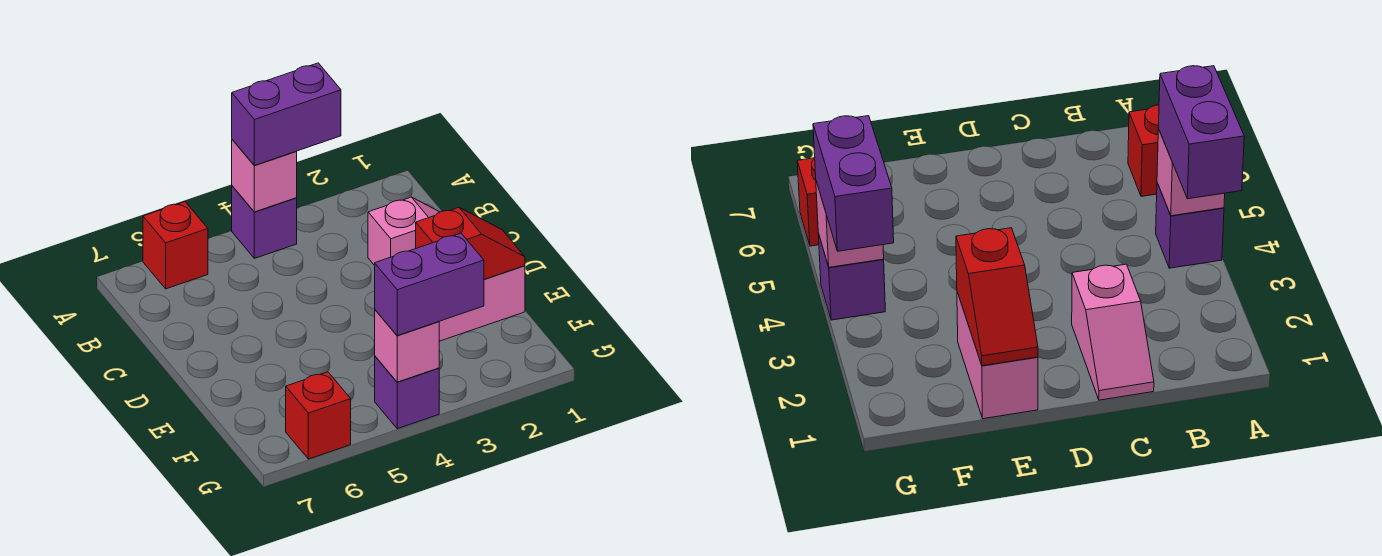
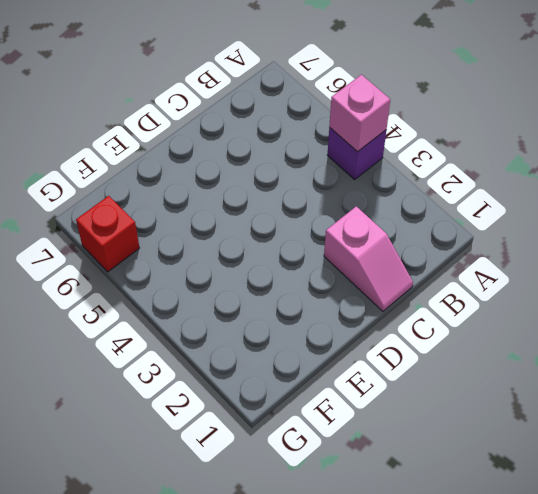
none -> red brick A6 level 1
none -> pink brick E1:E2 level 1

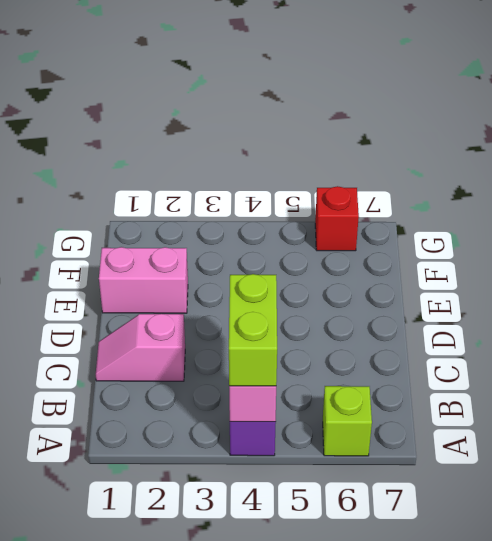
lime brick A4:B4 level 3 -> purple brick A3:A4 level 3
lime brick A6 level 1 -> red brick A6 level 1
none -> purple brick G4 level 1
none -> red slope E1:E2 level 2 top 2

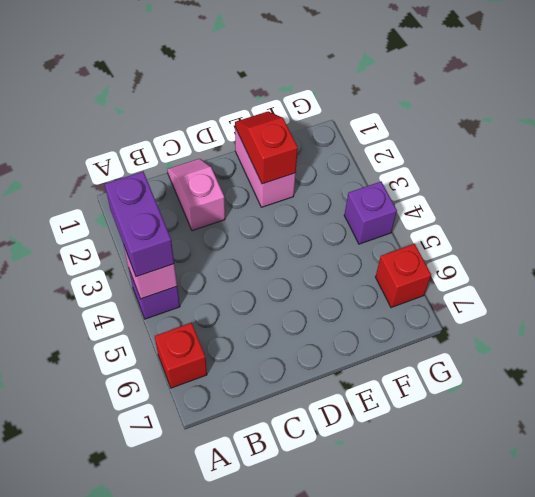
none -> pink brick G4 level 2
none -> purple brick G3:G4 level 3

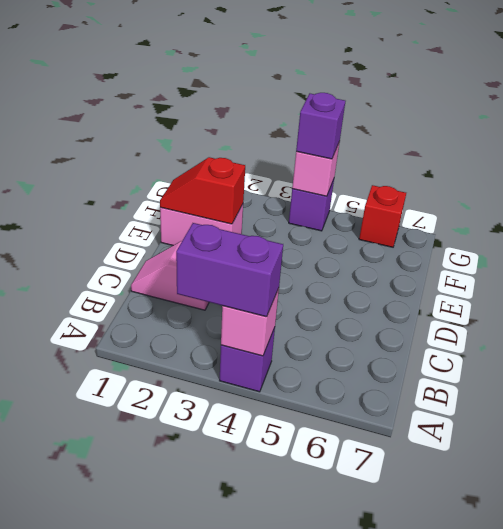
purple brick G4 level 3 -> purple brick G3:G4 level 3
none -> red brick A6 level 1

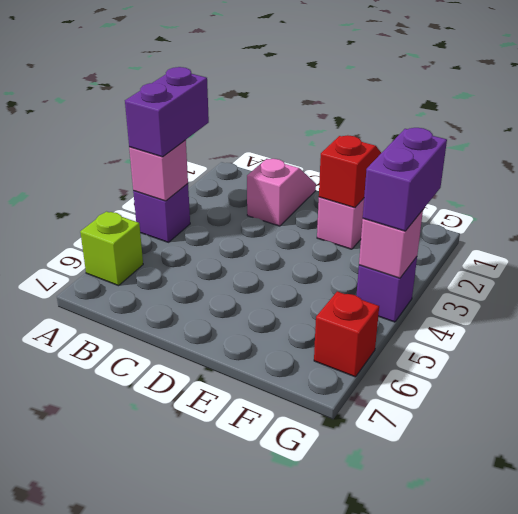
lime brick A6 level 1 -> red brick A6 level 1

